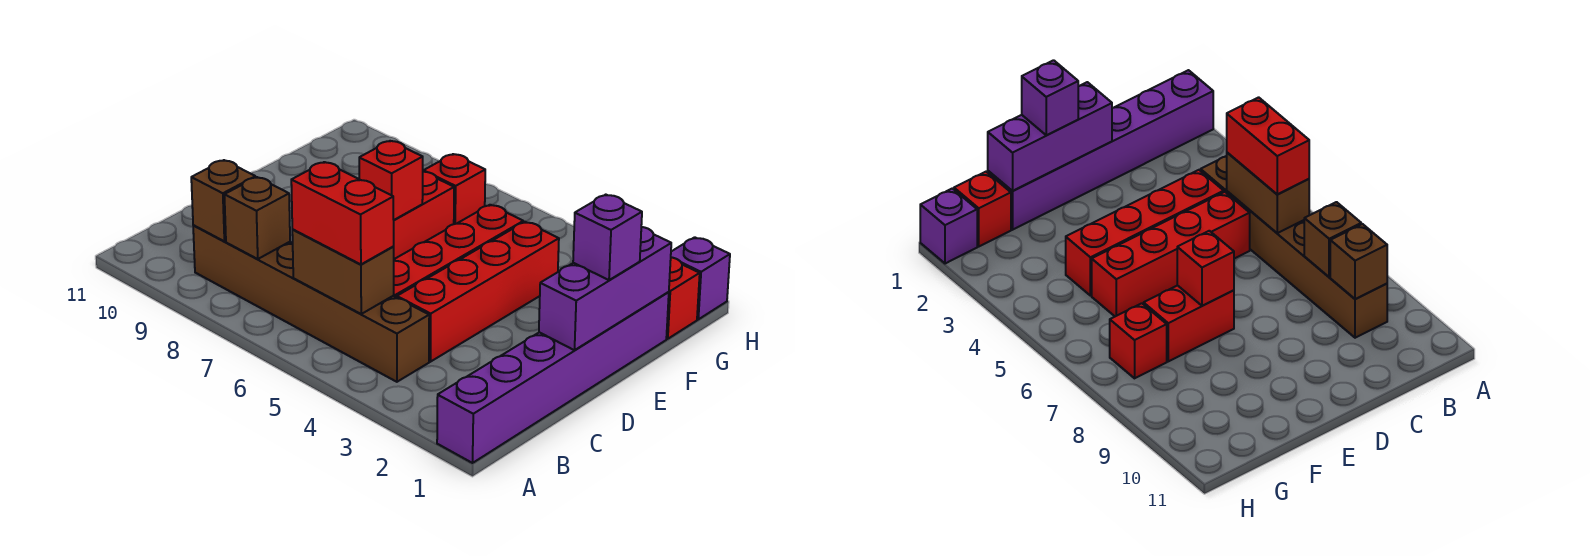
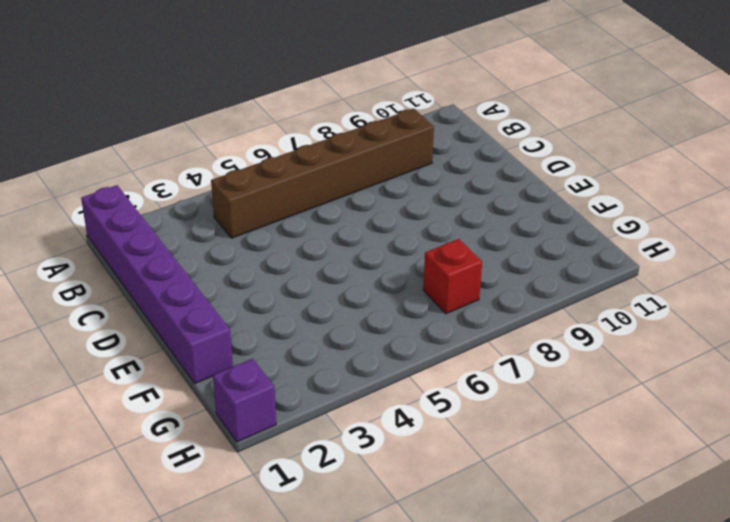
none -> red brick C4:F4 level 1
none -> red brick C5:F5 level 1
none -> red brick E7:F7 level 1

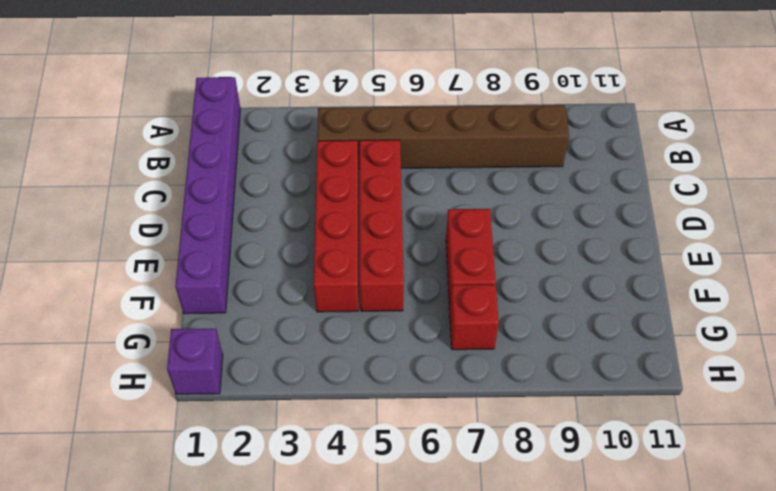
none -> red brick G1 level 1
none -> brown brick B5:B6 level 2
none -> brown brick B8 level 2

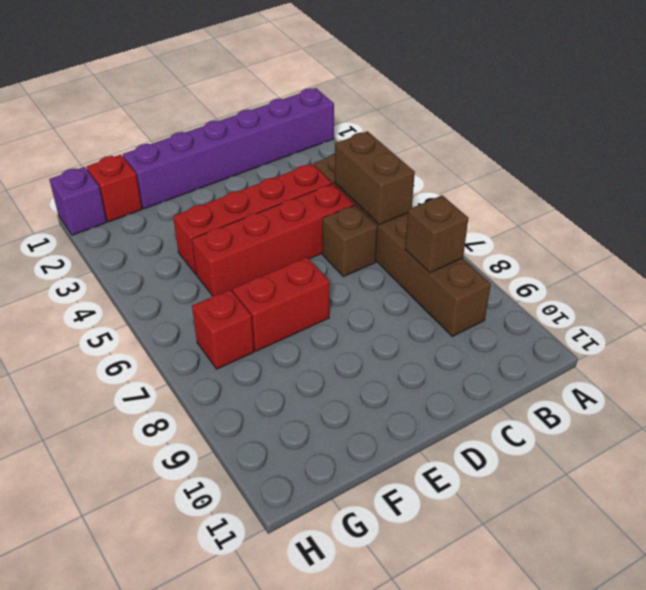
brown brick C6 level 1 -> brown brick B9 level 2
none -> purple brick D1:F1 level 2
none -> red brick E7 level 2
none -> red brick B5:B6 level 3

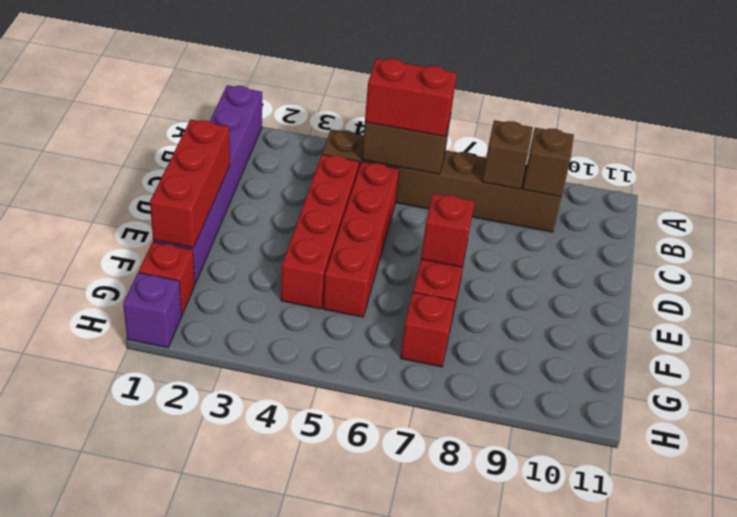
red brick D1:F1 level 2 -> purple brick D1:F1 level 2
none -> purple brick E1 level 3

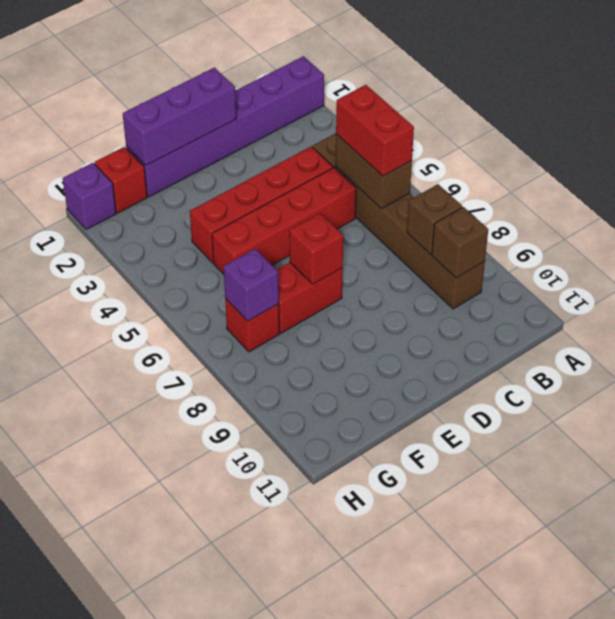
purple brick G7 level 2 -> purple brick E1 level 3

